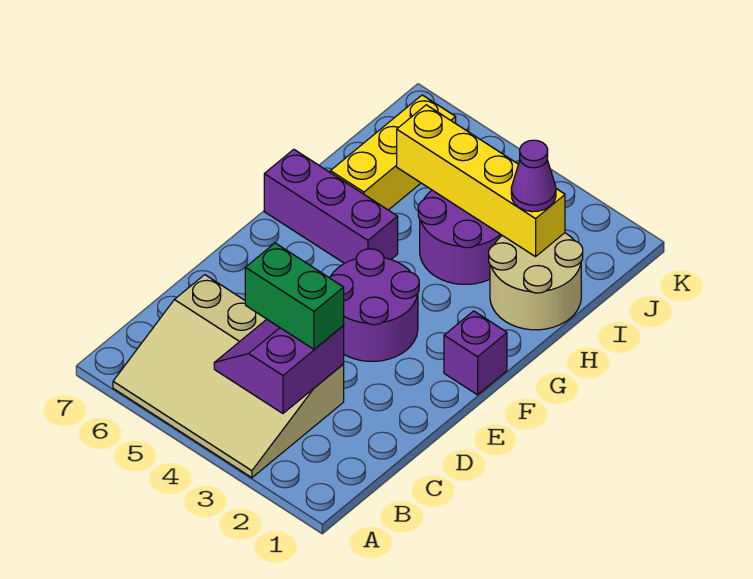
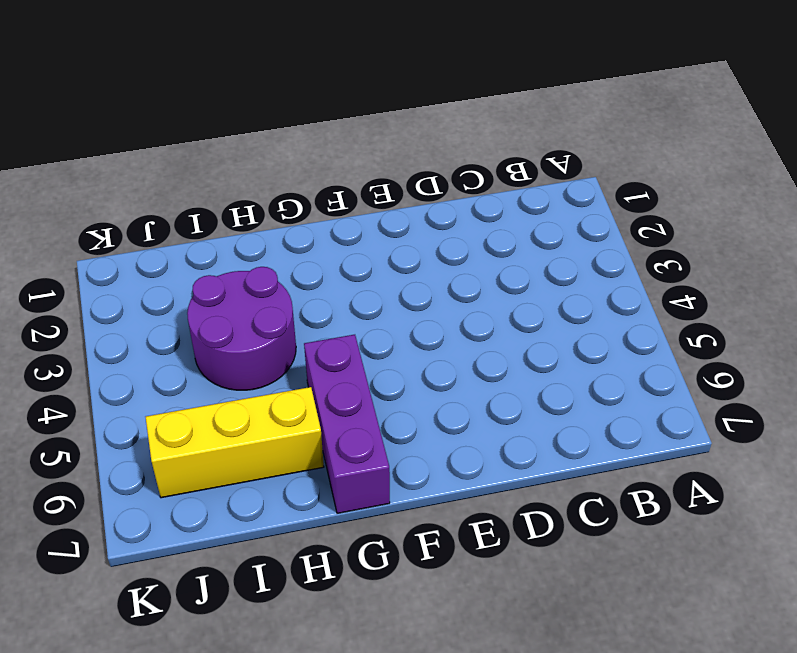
none -> tan slope A3:C6 level 1 top C
none -> purple round brick E3:F4 level 1

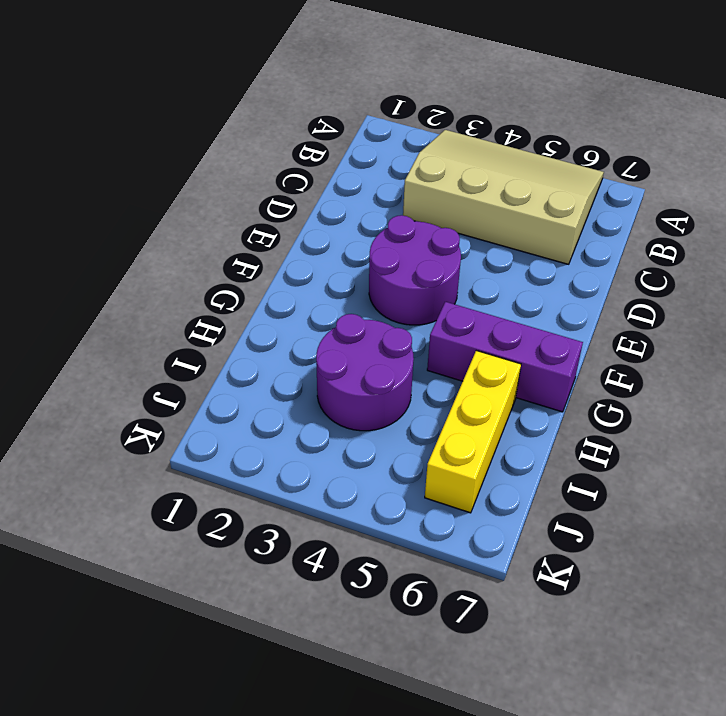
none -> purple brick F1 level 1
none -> tan round brick H1:I2 level 1

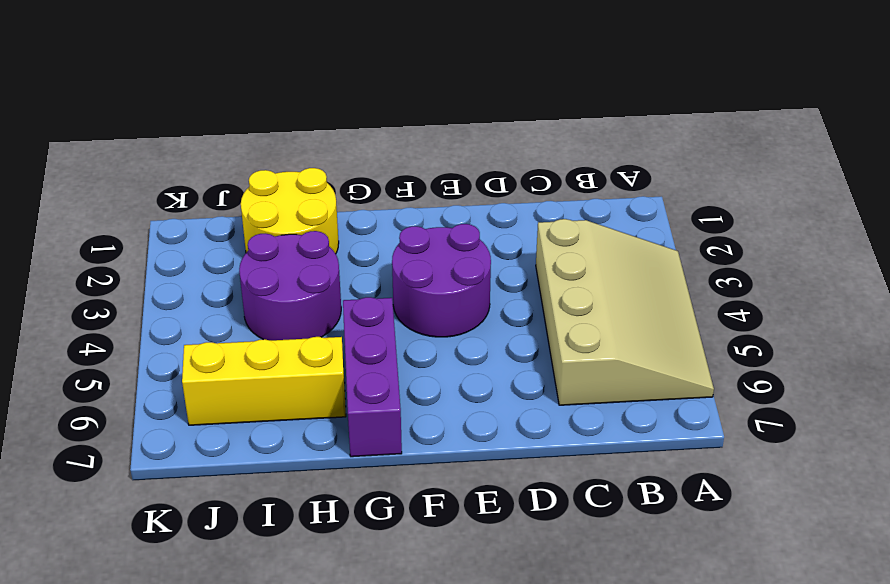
yellow round brick H1:I2 level 1 -> tan round brick H1:I2 level 1
none -> purple brick F1 level 1
none -> purple slope B3:C4 level 2 top 3

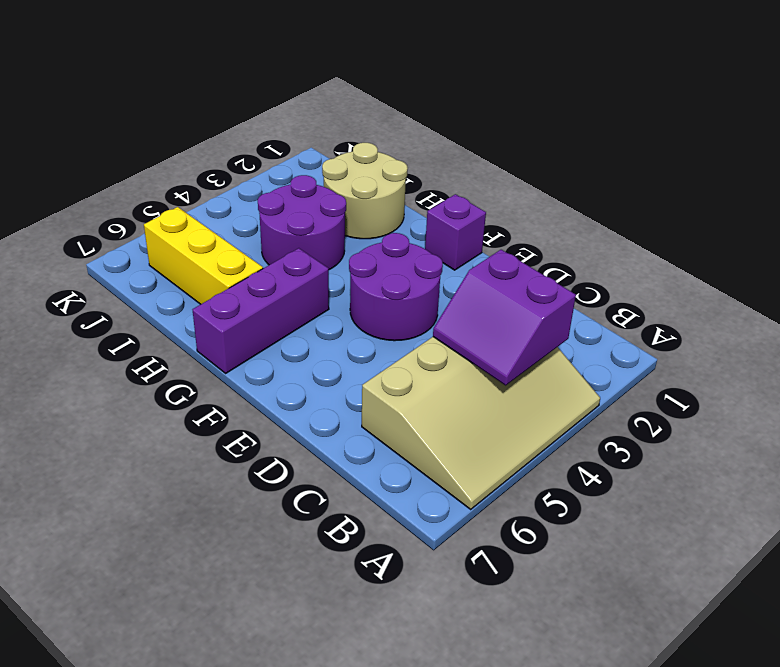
none -> yellow brick I2:I5 level 2
none -> green brick C3:C4 level 3

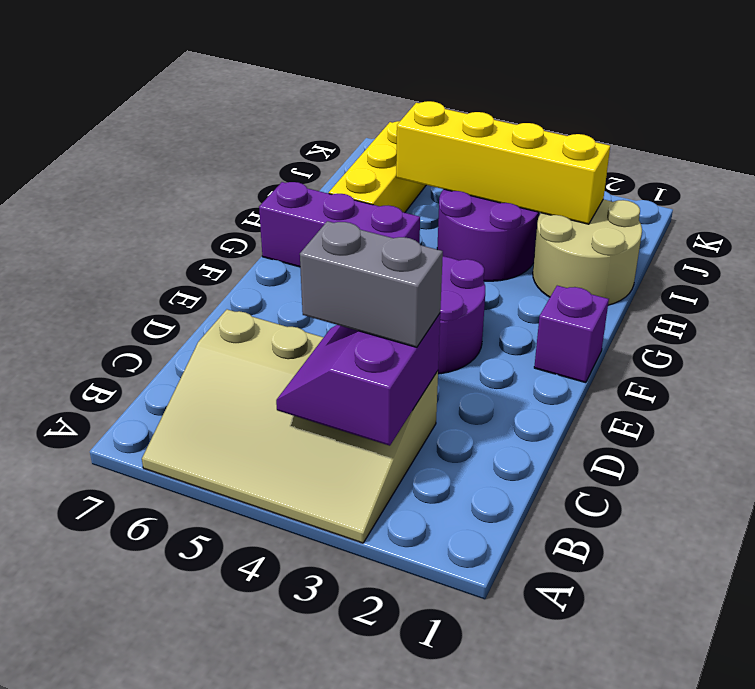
grey brick C3:C4 level 3 -> green brick C3:C4 level 3
none -> purple cone I2 level 3

